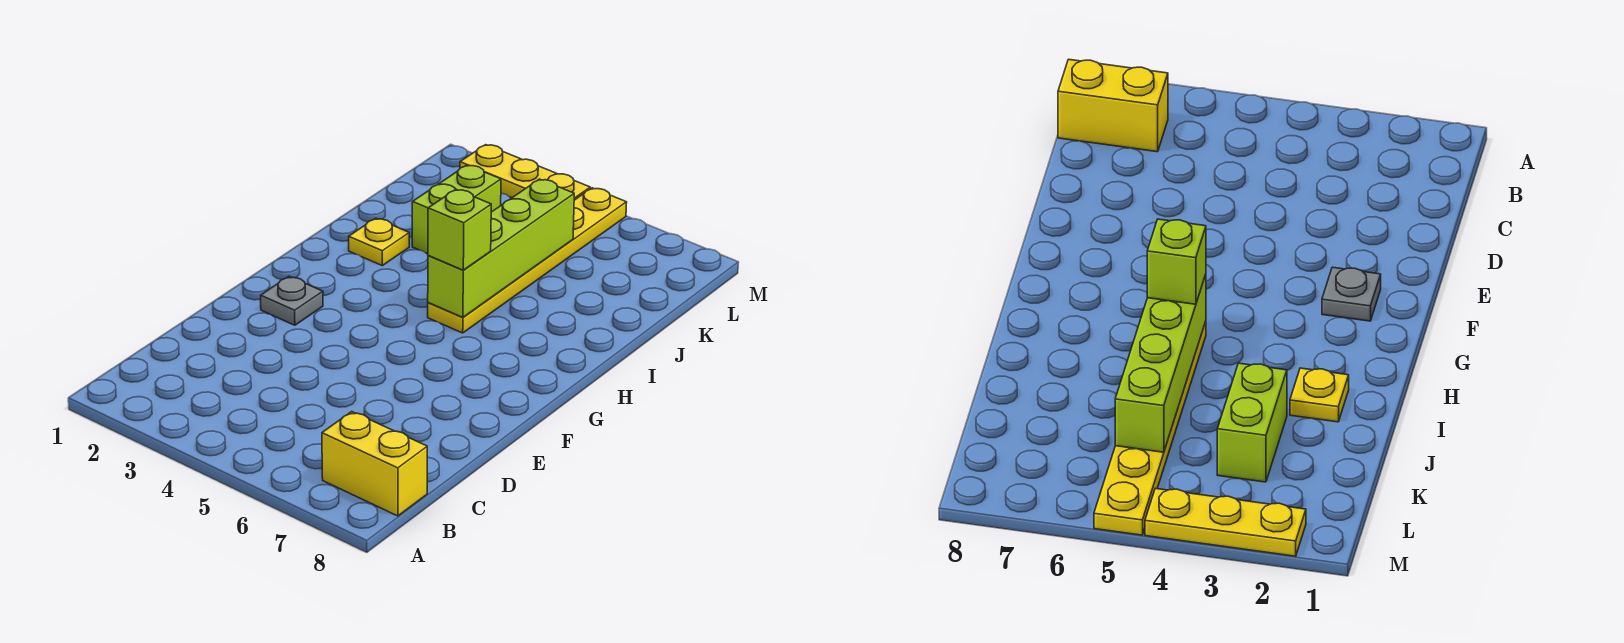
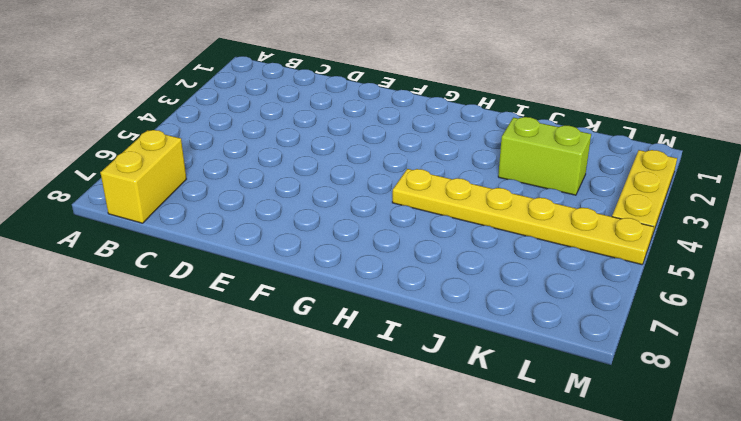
none -> grey plate F2 level 1
none -> yellow plate I2 level 1

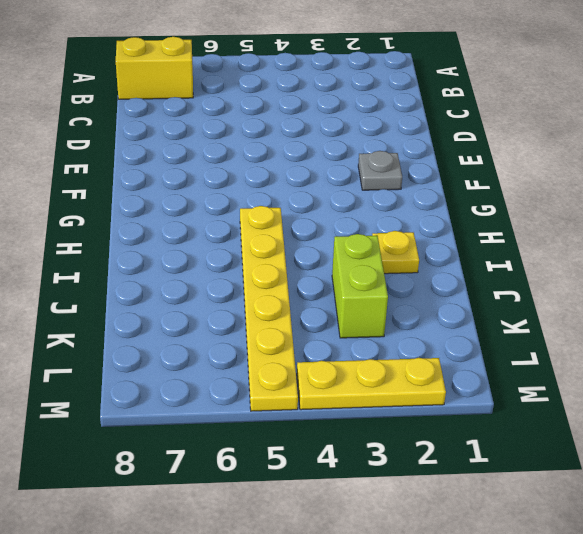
none -> lime brick H5:K5 level 2
none -> lime brick H5 level 3

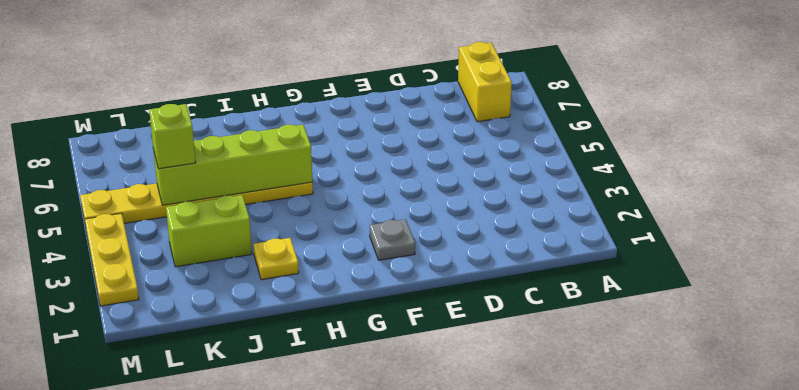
lime brick K5 level 3 -> lime brick H5 level 3

